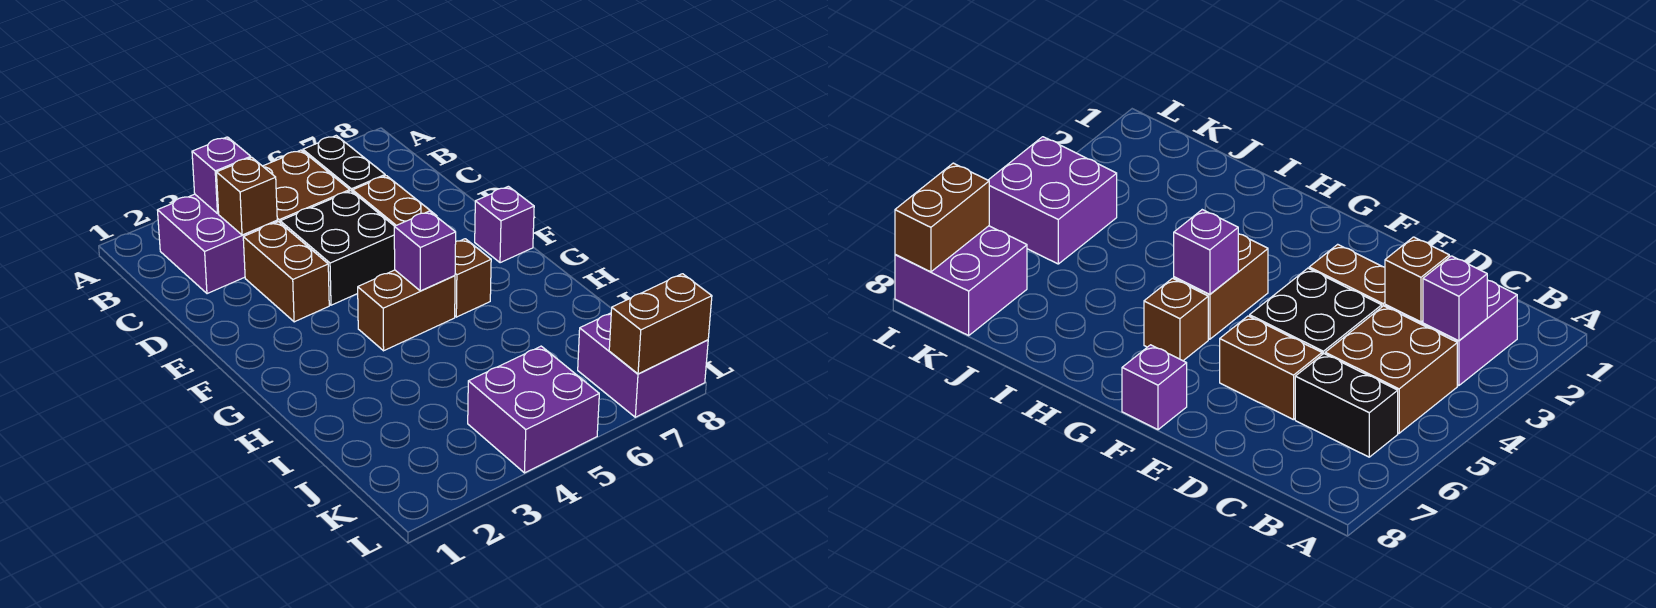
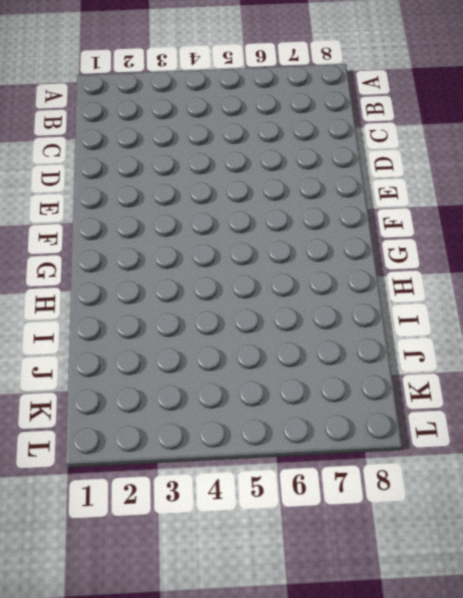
none -> purple brick B2:C3 level 1
none -> brown brick B4:C5 level 1
none -> black brick B6:C6 level 1

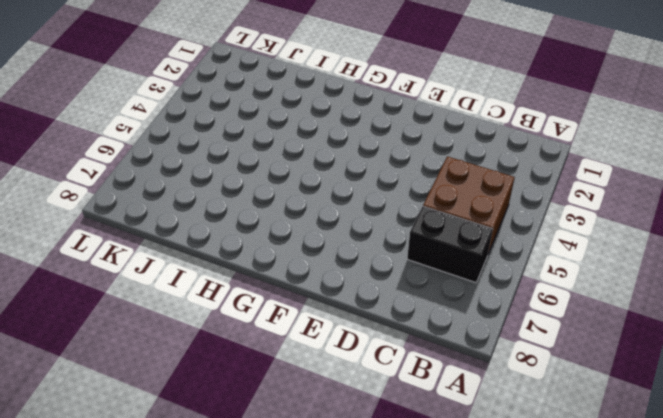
none -> purple brick B2:C3 level 1
none -> brown brick D3:E3 level 1
none -> black brick D4:E5 level 1

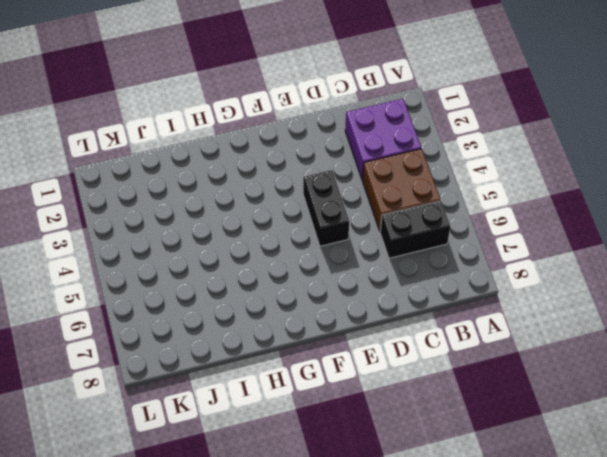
black brick E4:E5 level 1 -> black brick D4:E5 level 1
none -> brown brick D3:E3 level 1
none -> brown brick D6:E6 level 1
none -> purple brick F8 level 1

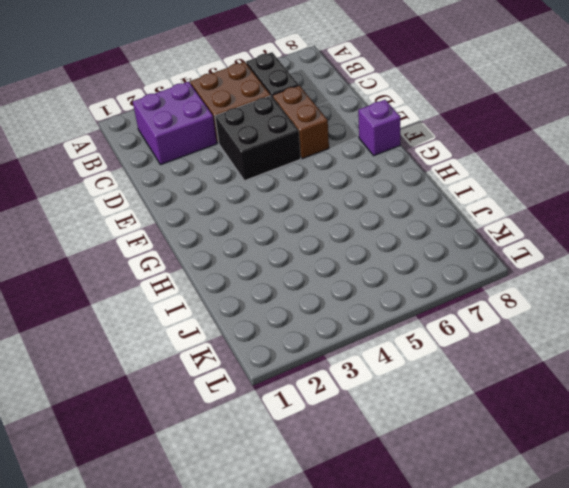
none -> brown brick D3:E3 level 1
none -> brown brick G4:G5 level 1
none -> brown brick G6 level 1

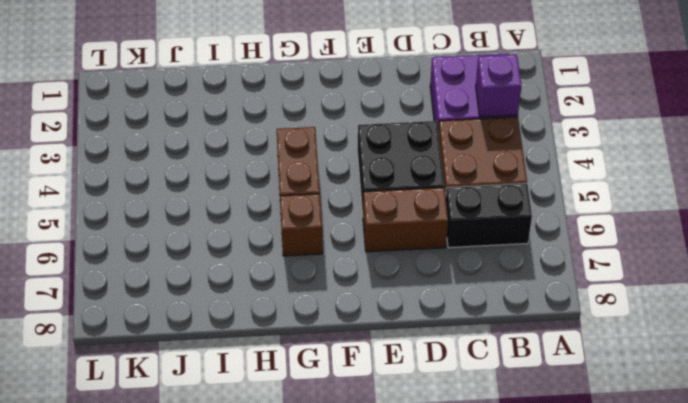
none -> brown brick D3:E3 level 1
none -> purple brick F8 level 1
none -> purple brick K4:L5 level 1

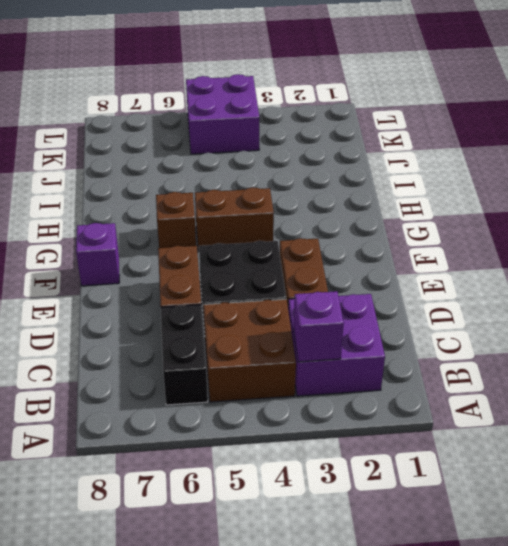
none -> purple brick K7:L8 level 1
none -> brown brick C3 level 2
none -> purple brick G5 level 2

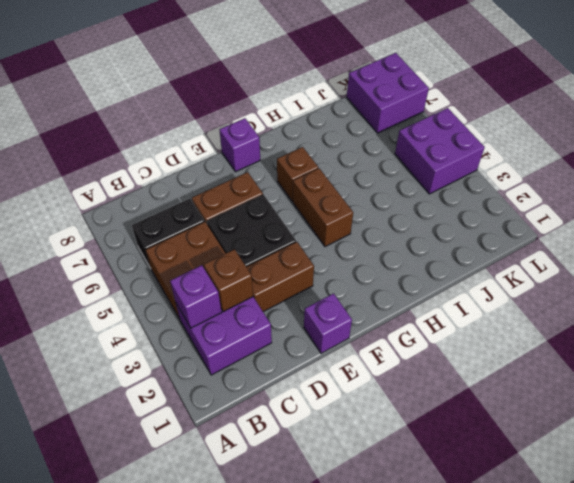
purple brick E1 level 1 -> purple brick G5 level 2
none -> brown brick L7:L8 level 2

